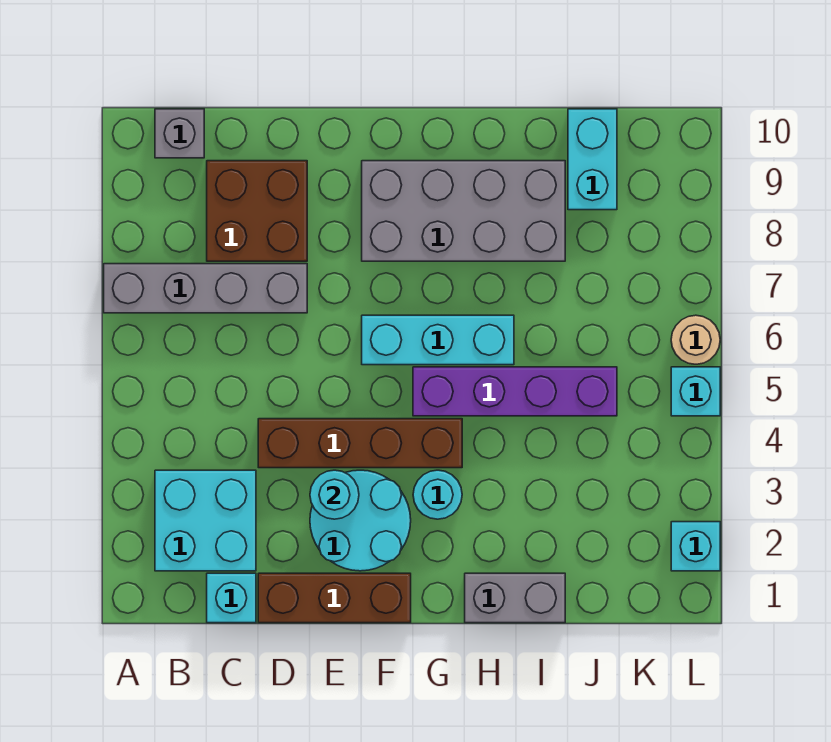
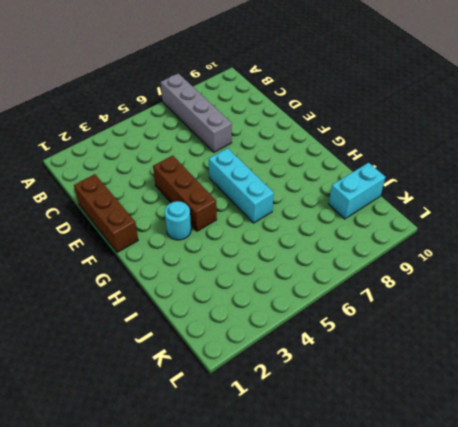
brown brick E4:G4 level 1 -> brown brick D4:G4 level 1
none -> cyan brick B2:C3 level 1
none -> grey brick B10 level 1
none -> cyan brick C1 level 1

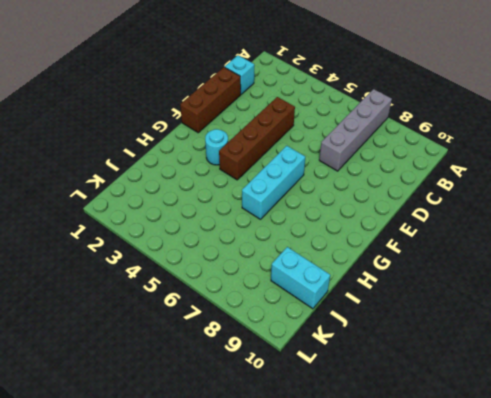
none -> cyan brick B2:C3 level 1
none -> grey brick B10 level 1
none -> brown brick C8:D9 level 1

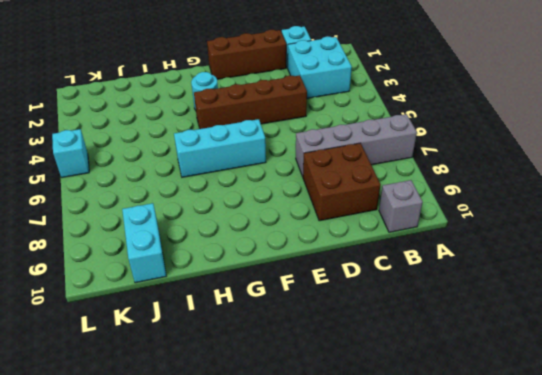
none -> cyan round brick E2:F3 level 1
none -> grey brick F8:I9 level 1
none -> purple brick G5:J5 level 1

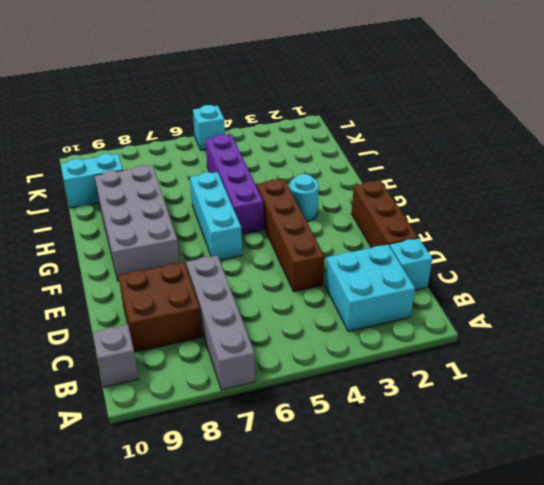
none -> cyan round brick E2:F3 level 1
none -> grey brick H1:I1 level 1
none -> cyan brick L2 level 1

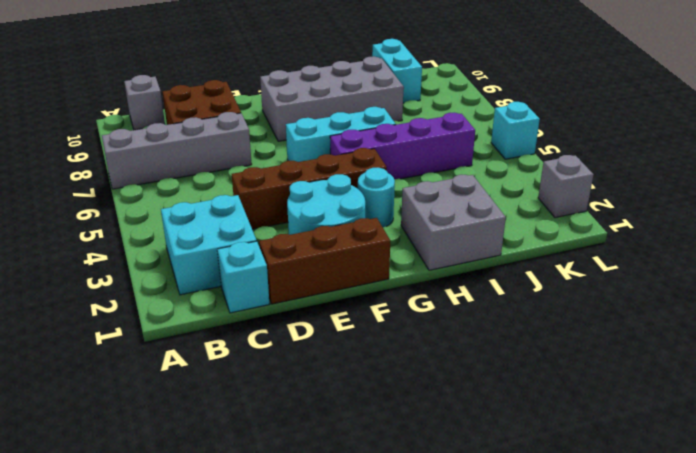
grey brick H1:I2 level 1 -> grey brick H1:I1 level 1
grey brick L2 level 1 -> cyan brick L2 level 1
none -> tan round brick L6 level 1
none -> cyan round brick E3 level 2

